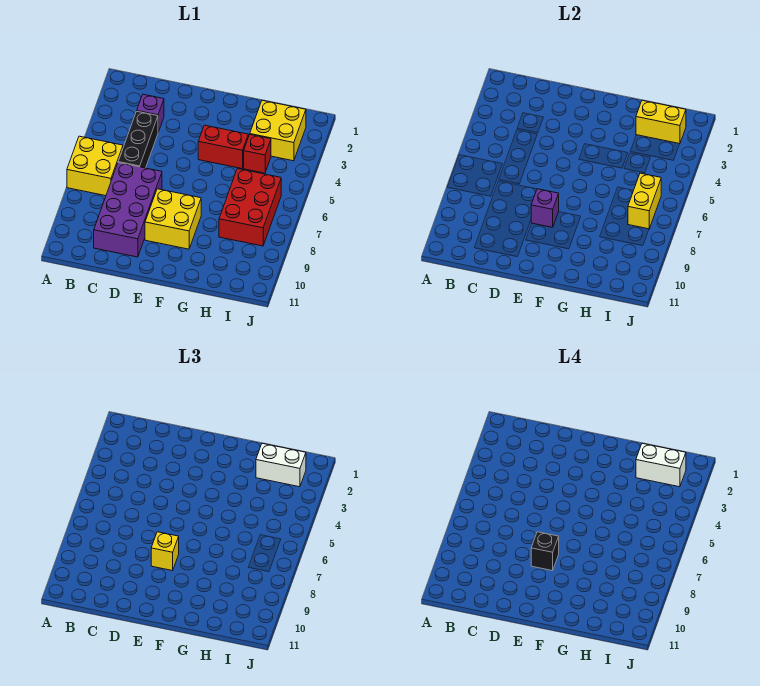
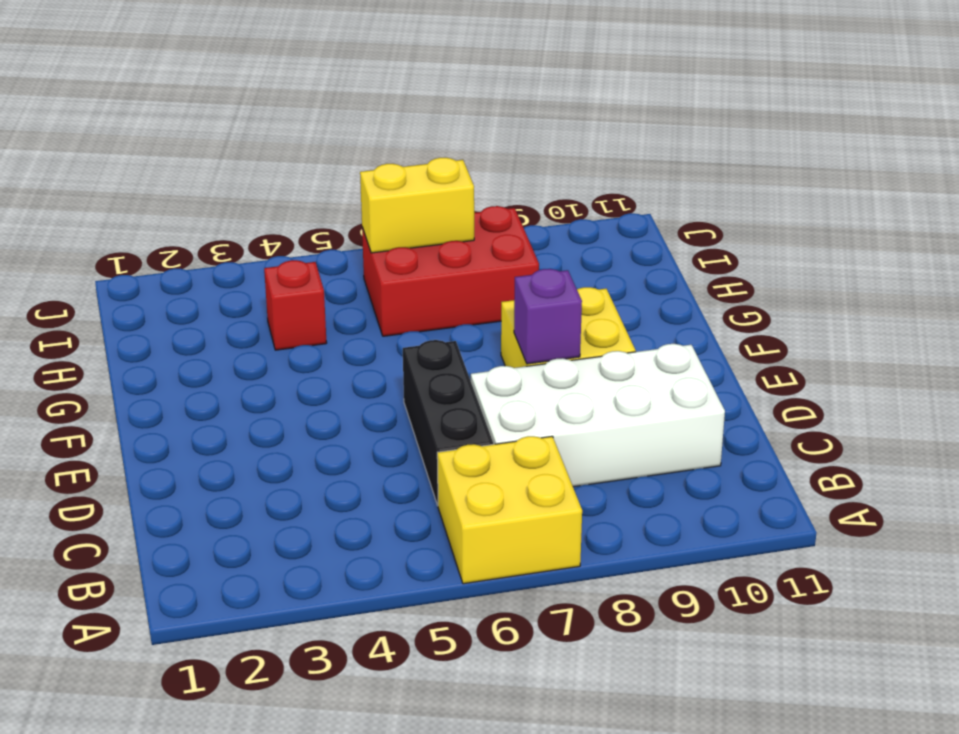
black brick C6:E6 level 1 -> black brick C4:C6 level 1
white brick C7:D10 level 1 -> purple brick C7:D10 level 1
none -> purple brick C3 level 1
none -> red brick F4:G4 level 1
none -> yellow brick H2:I3 level 1

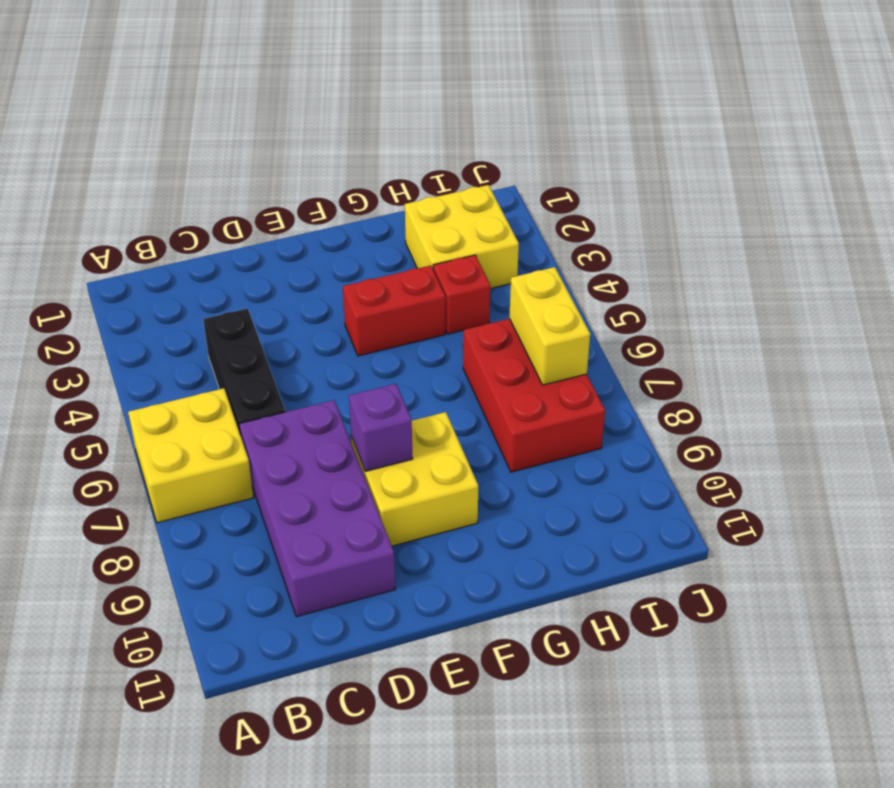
none -> purple brick C3 level 1
none -> yellow brick H2:I2 level 2
none -> yellow brick E8 level 3

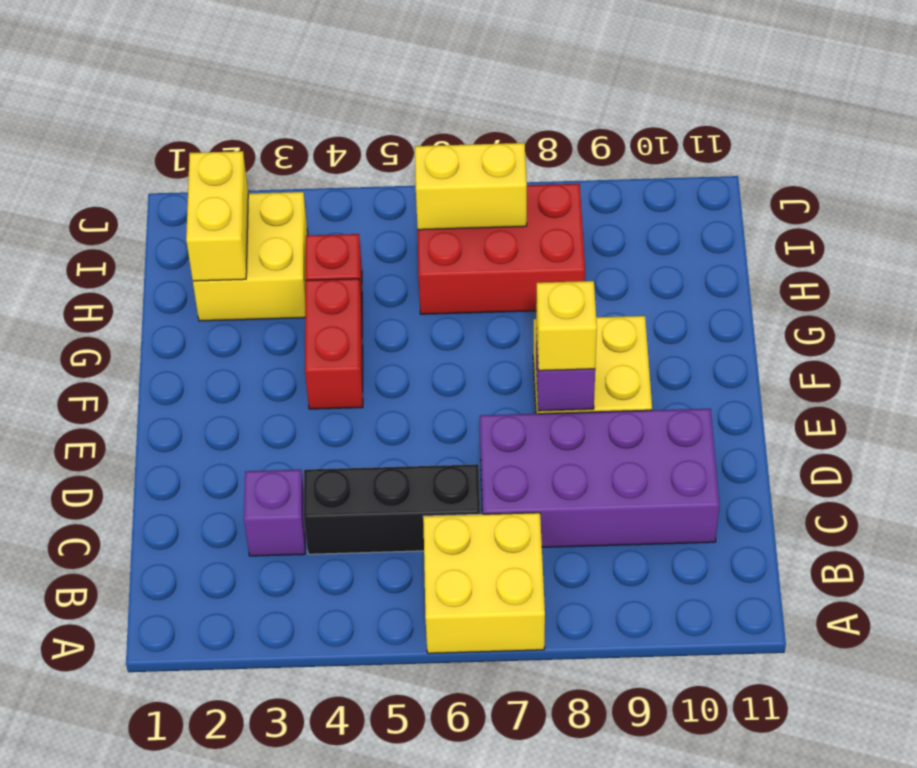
none -> white brick H2:I2 level 3
none -> black brick E8 level 4
none -> white brick H2:I2 level 4

